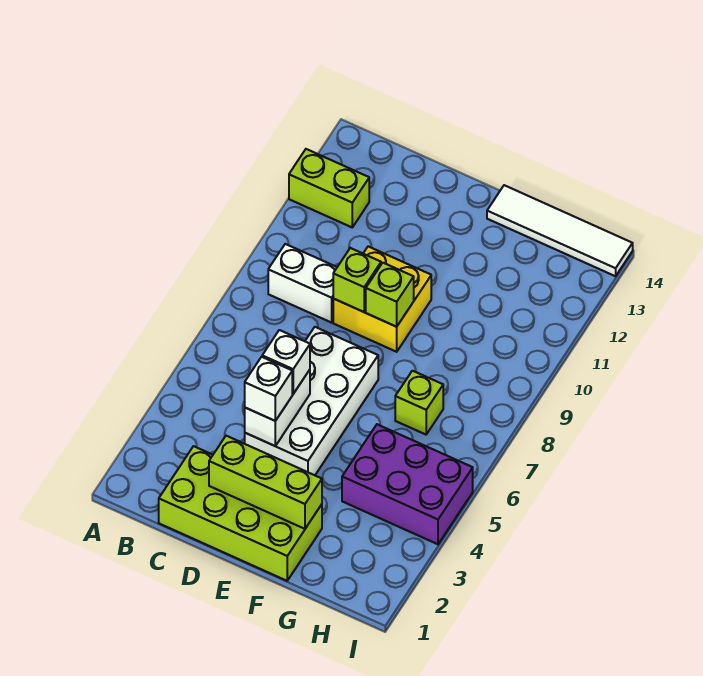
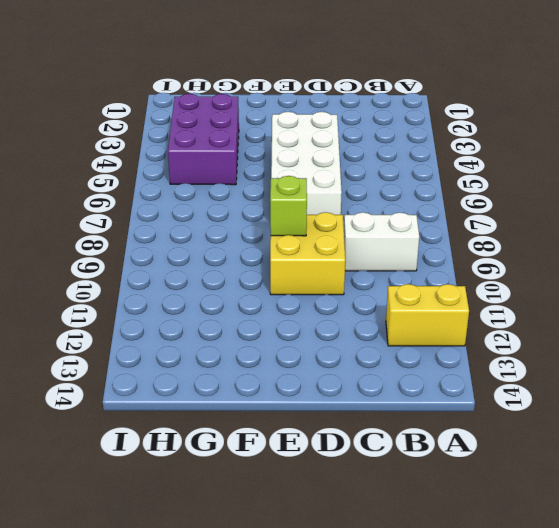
yellow brick A12:B12 level 1 -> lime brick A12:B12 level 1
purple brick G3:H5 level 1 -> purple brick G4:I5 level 1
none -> lime brick C1:F2 level 1
none -> white tile F14:I14 level 1
none -> lime brick G7 level 1

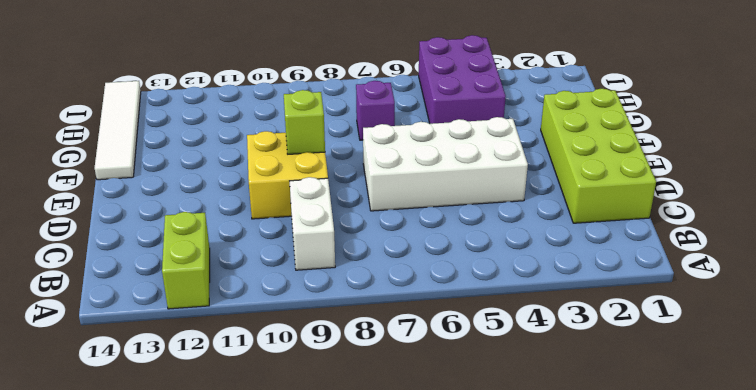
purple brick G7 level 1 -> lime brick G7 level 1
none -> lime brick D2:F2 level 2
none -> white brick D4:D5 level 2
none -> lime brick D9 level 2

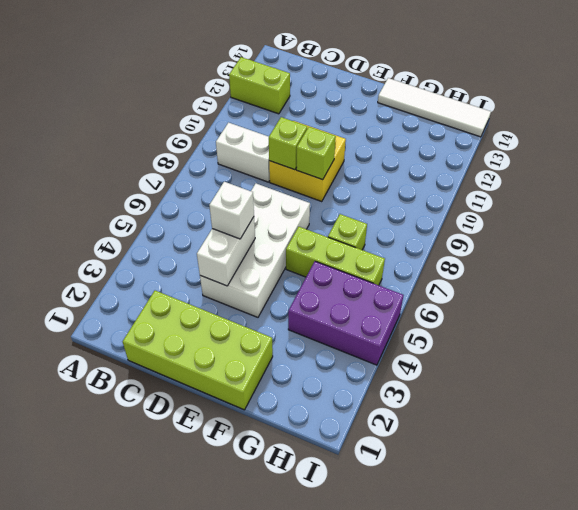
lime brick F6:H6 level 1 -> lime brick D2:F2 level 2
none -> white brick D4 level 3

